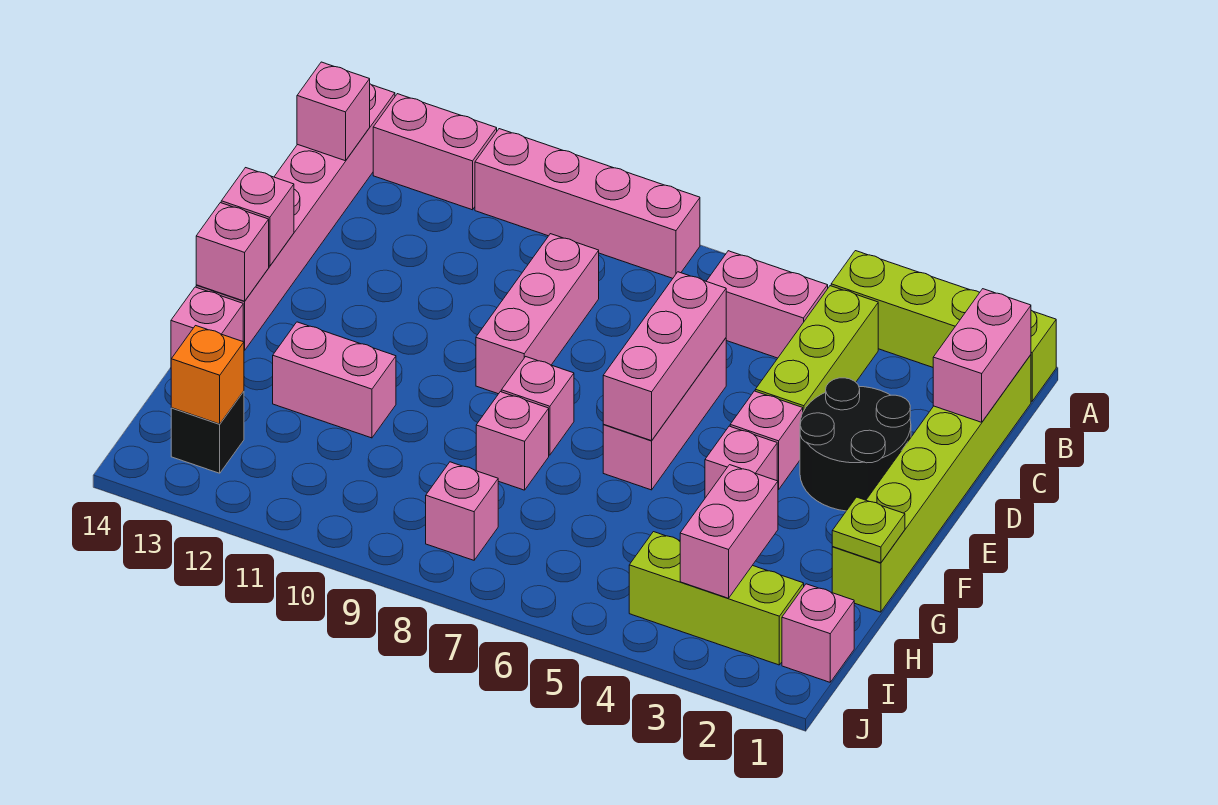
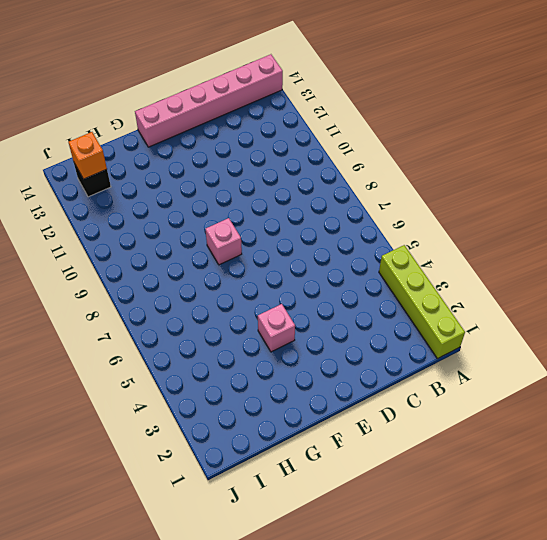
none -> pink brick A8:A11 level 1
none -> pink brick A12:A13 level 1
none -> lime brick B1:G1 level 1

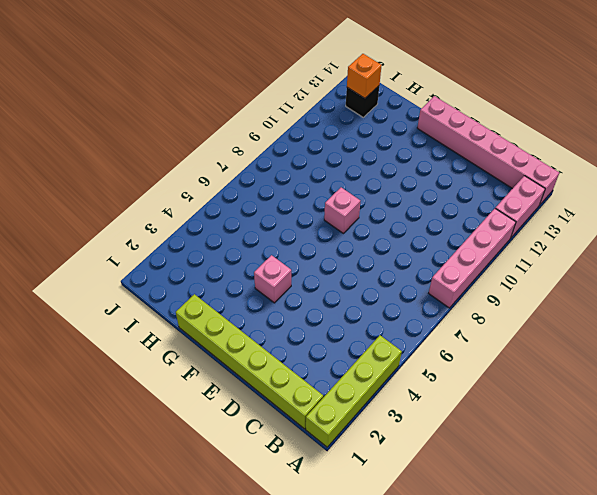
none -> lime brick B4:D4 level 1
none -> pink brick B5:B6 level 1
none -> pink brick C9:E9 level 1

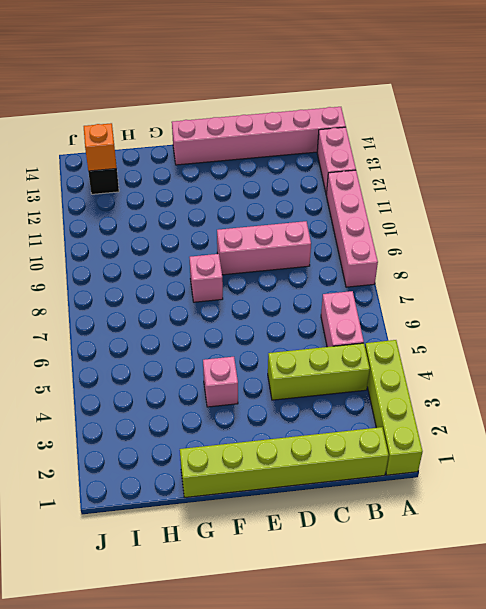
none -> black round brick D2:E3 level 1
none -> pink brick D6:F6 level 1
none -> pink brick E4 level 1

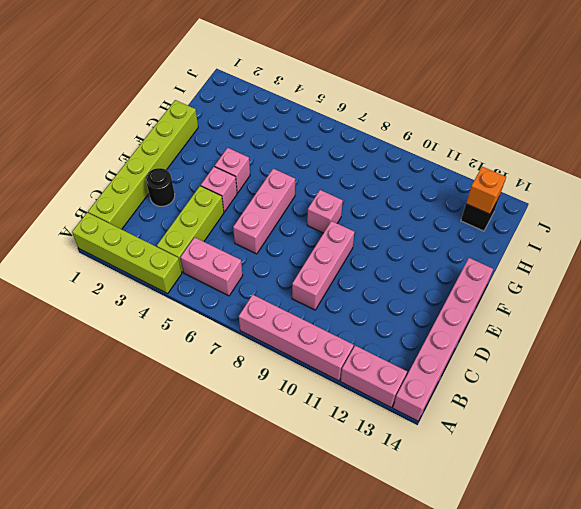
black round brick D2 level 1 -> black round brick D2:E3 level 1
none -> pink brick G8 level 1
none -> pink brick G11:G12 level 1
none -> pink brick G14 level 1

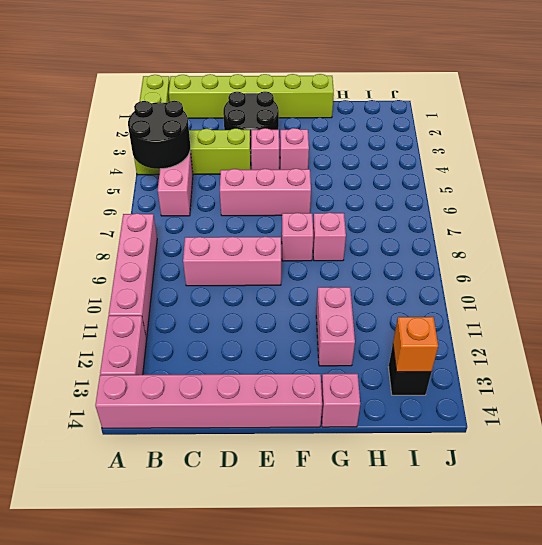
black round brick A4:B5 level 2 -> none
none -> pink brick I1 level 1
none -> lime brick I2:I4 level 1
none -> pink brick I8 level 1

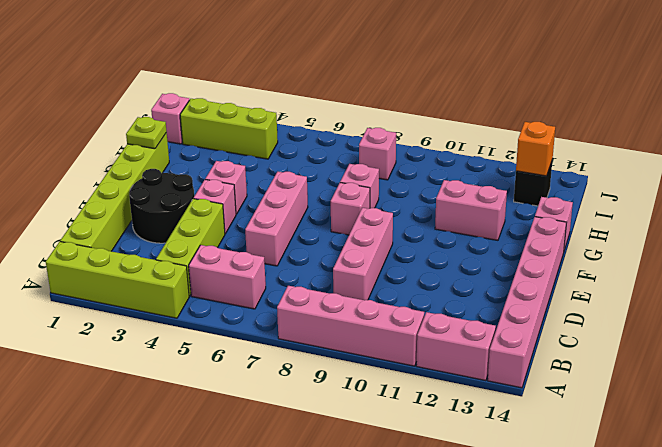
none -> pink brick B1:C1 level 2
none -> pink brick B14 level 2
none -> pink brick D6:F6 level 2

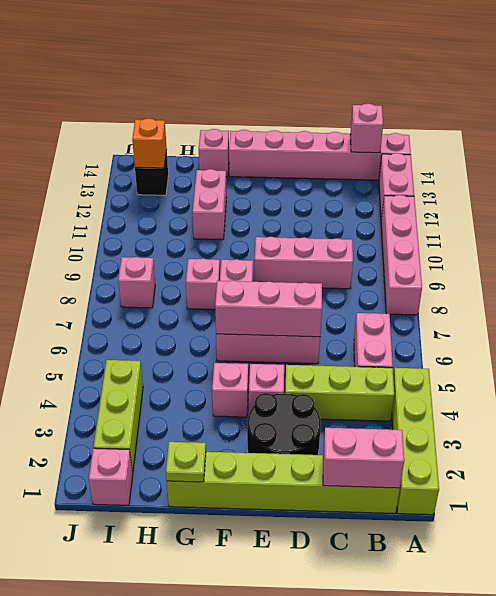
none -> pink brick E14 level 2
none -> pink brick F14 level 2
none -> pink brick H3:I3 level 2

